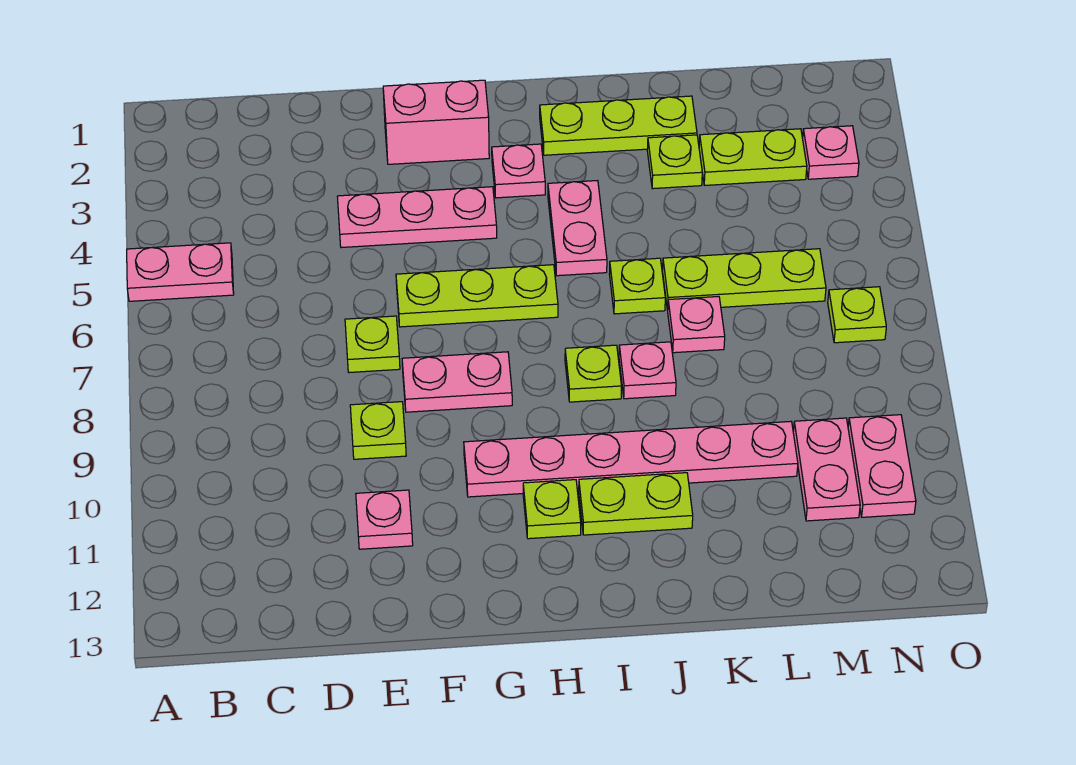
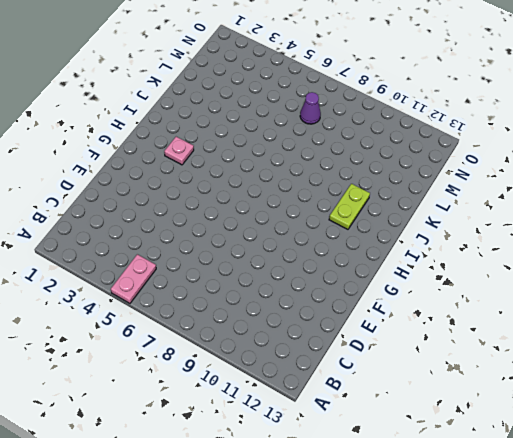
purple cone M7 level 1 -> none
none -> pink plate E4:G4 level 1
none -> lime plate E7 level 1
none -> lime plate E9 level 1

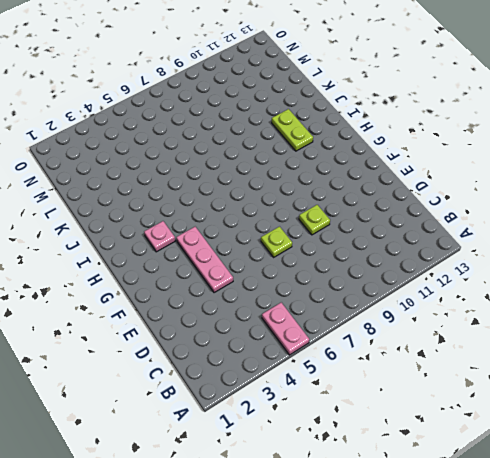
none -> pink plate E11 level 1
none -> pink brick F2:G2 level 1
none -> lime plate F6:H6 level 1

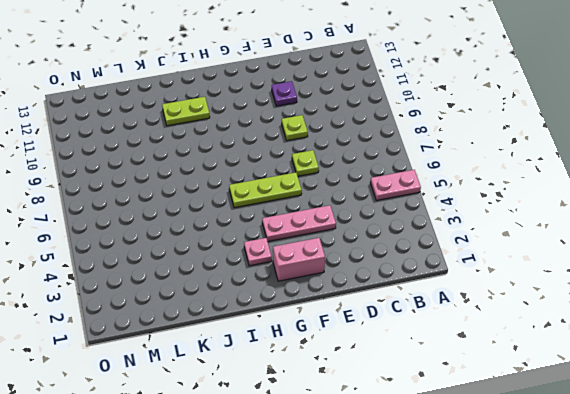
purple plate E11 level 1 -> pink plate E11 level 1
none -> pink plate F8:G8 level 1
none -> pink plate G10:L10 level 1
none -> lime plate H11 level 1

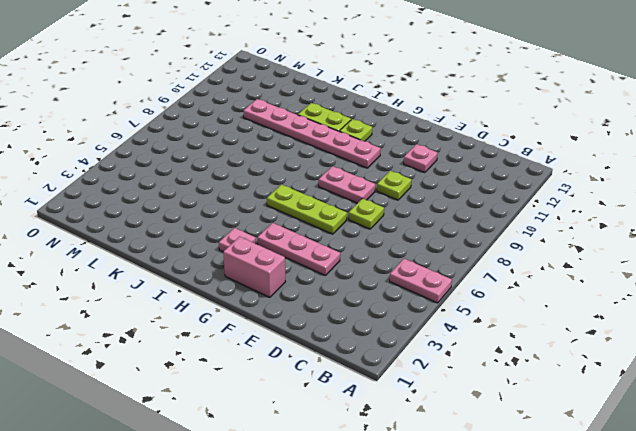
none -> lime plate I2:K2 level 1
none -> pink plate I4:I5 level 1
none -> lime plate I8 level 1

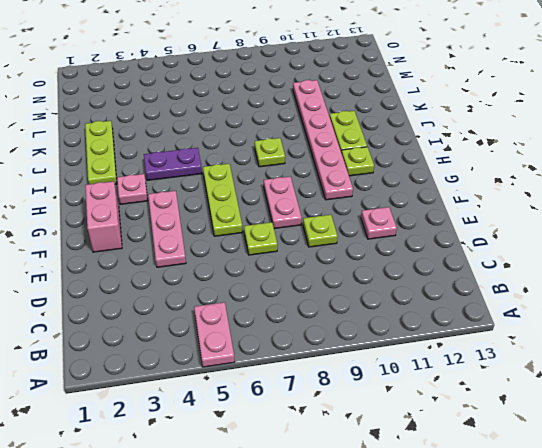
purple plate I4:I5 level 1 -> pink plate I4:I5 level 1
none -> lime plate J6 level 1
none -> pink plate J8 level 1
none -> lime plate K3 level 1

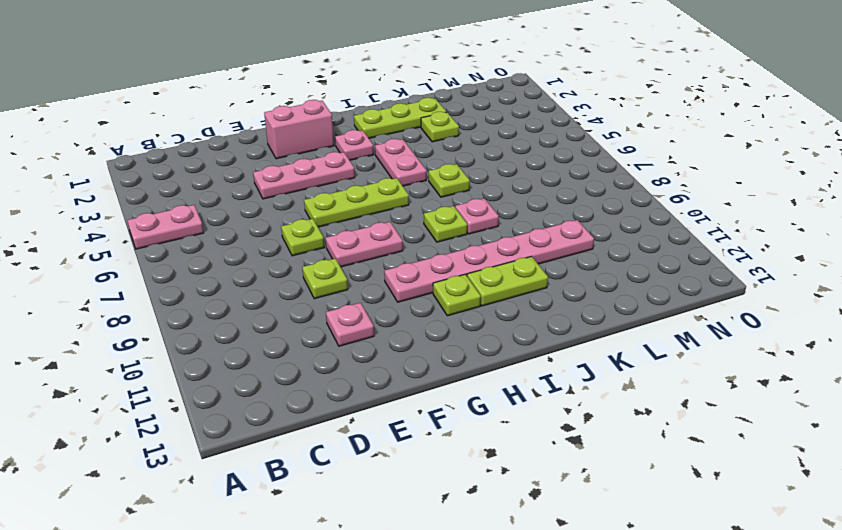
none -> lime plate K6:M6 level 1
none -> pink plate K7 level 1
none -> lime plate L3:M3 level 1

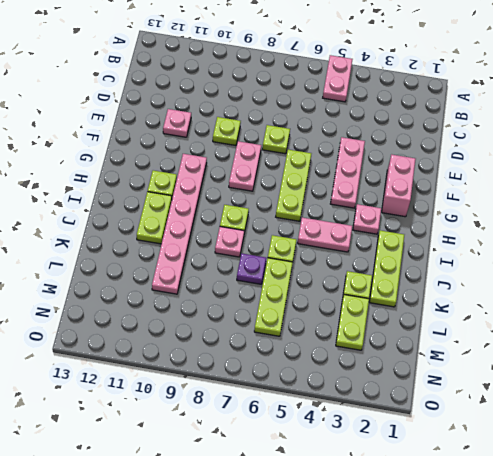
purple plate K7 level 1 -> pink plate K7 level 1
none -> pink plate M10:M11 level 1
none -> pink plate N3 level 1
none -> lime plate N7 level 1

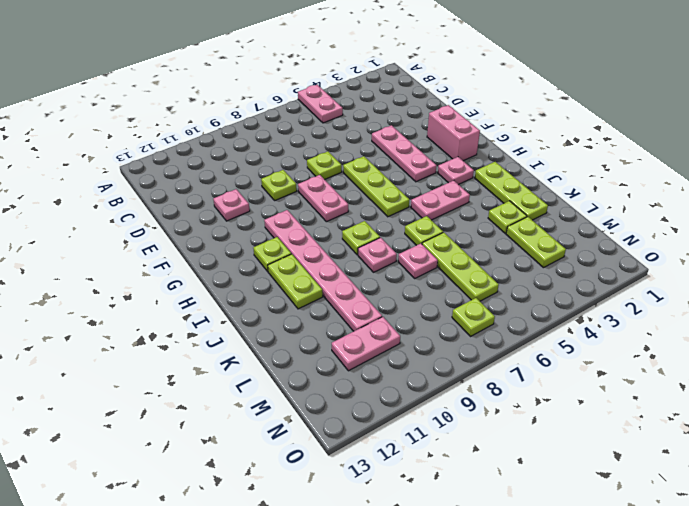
none -> pink plate N3 level 1
none -> pink plate N10:N11 level 1

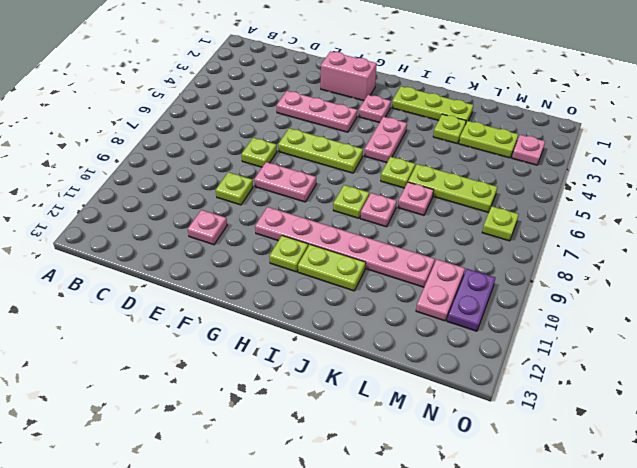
purple plate N10:N11 level 1 -> pink plate N10:N11 level 1
none -> pink plate A5:B5 level 1

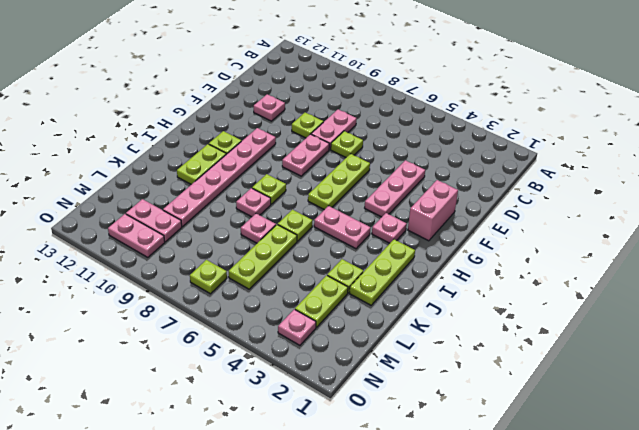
pink plate D8:E8 level 1 -> pink plate A5:B5 level 1

